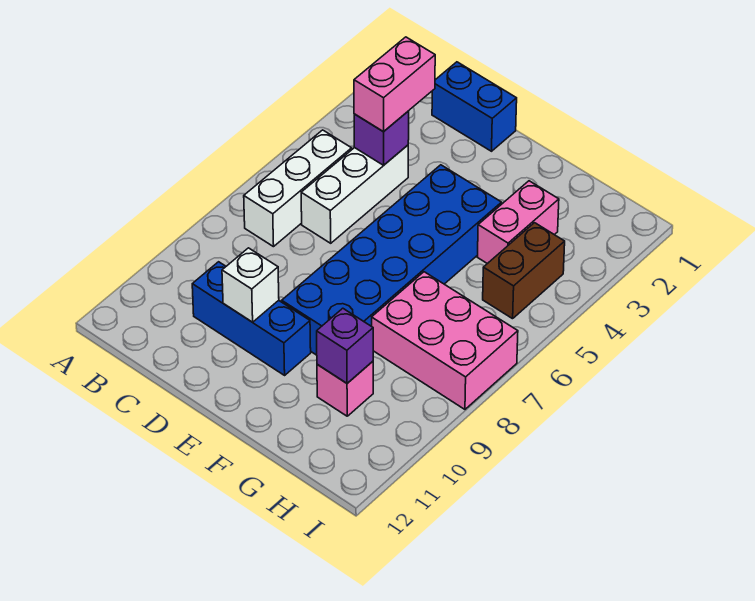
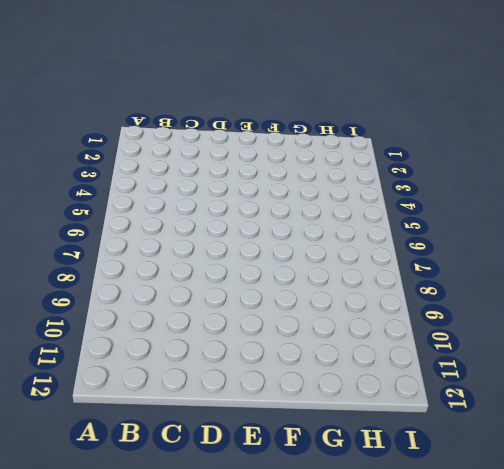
none -> white brick B5:B7 level 1
none -> blue brick C1:D1 level 1
none -> white brick C4:C6 level 1

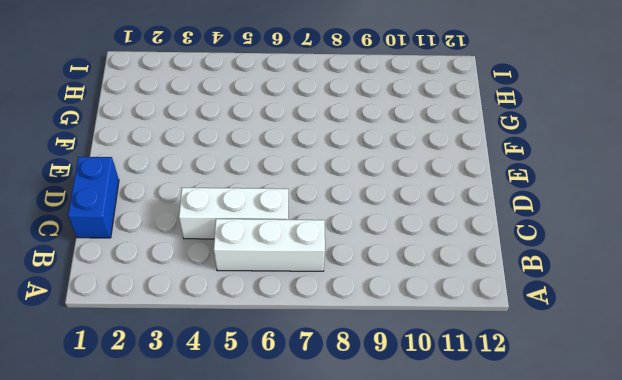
none -> blue brick C10:E10 level 1
none -> blue brick E4:F9 level 1
none -> pink brick G3:G4 level 1

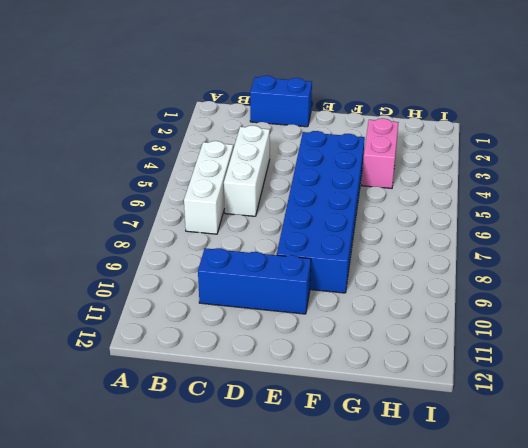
none -> pink brick G7:I8 level 1
none -> pink brick G10 level 1
none -> brown brick H4:H5 level 1

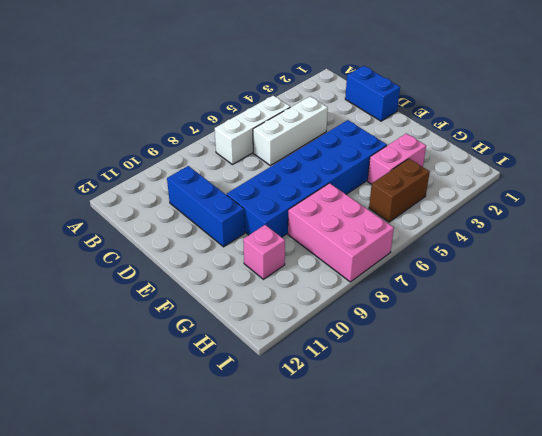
none -> purple brick C4 level 2
none -> white brick D10 level 2
none -> purple brick G10 level 2

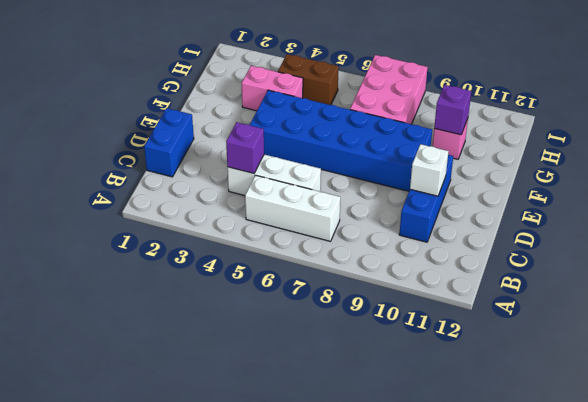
none -> pink brick C3:C4 level 3

